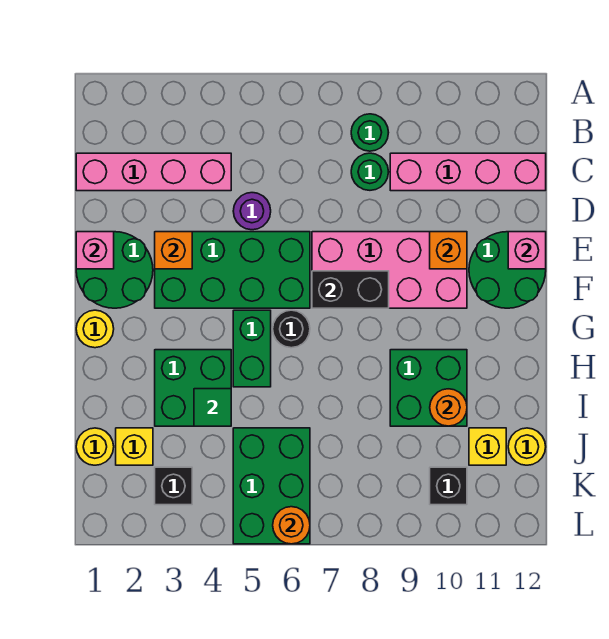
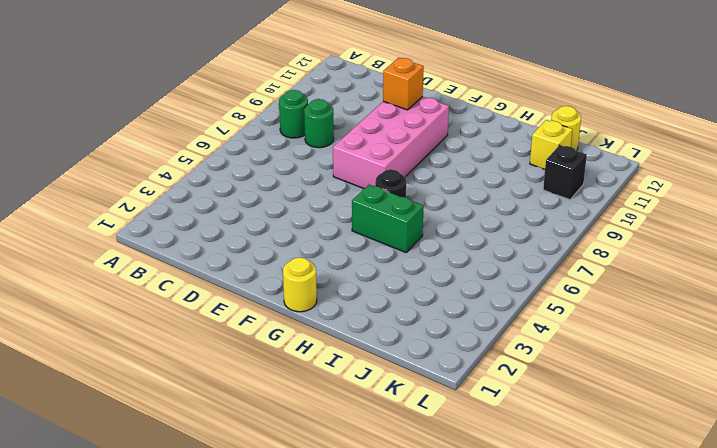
none -> pink brick C1:C4 level 1
none -> pink brick C9:C12 level 1
none -> purple round brick D5 level 1

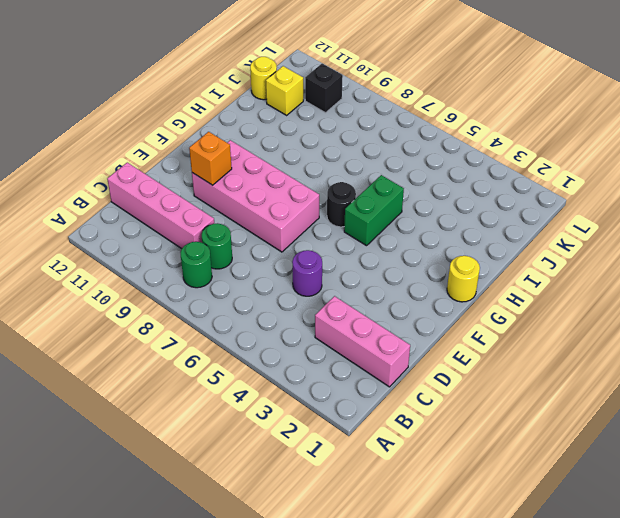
pink brick C1:C3 level 1 -> pink brick C1:C4 level 1
none -> green round brick E1:F2 level 1
none -> green brick E3:F6 level 1
none -> green round brick E11:F12 level 1

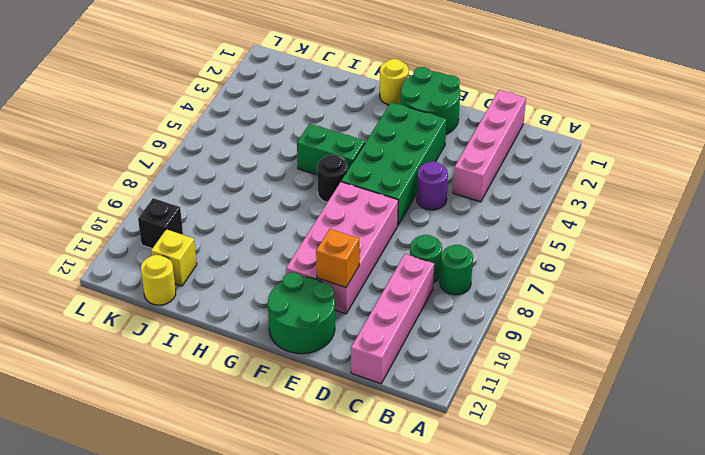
none -> green brick H3:I4 level 1
none -> green brick H9:I10 level 1
none -> yellow round brick J1 level 1

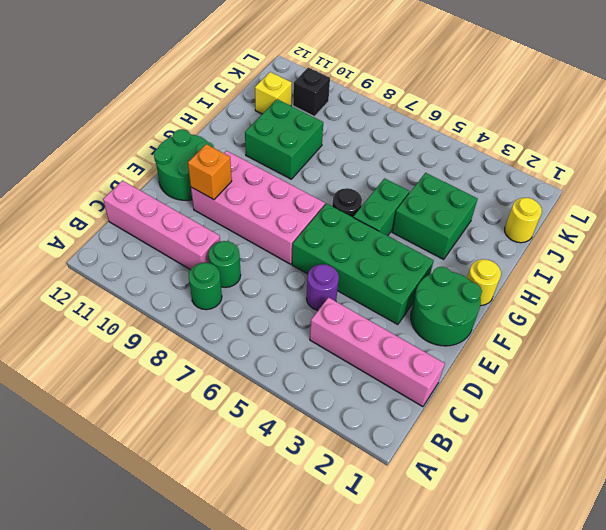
none -> yellow brick J2 level 1
none -> green brick J5:L6 level 1
none -> yellow round brick J12 level 1

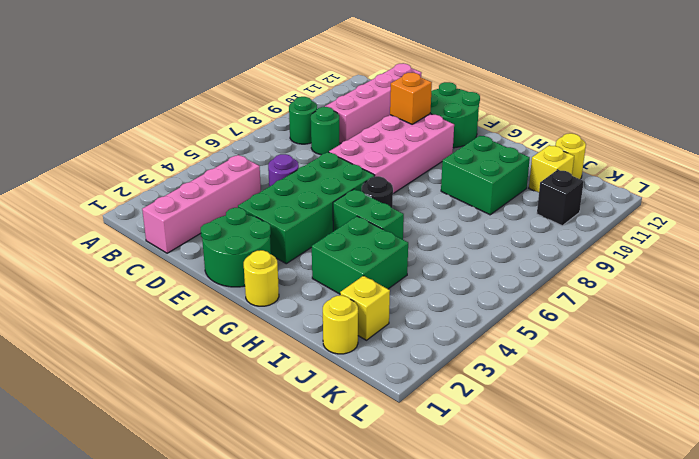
none -> green brick J5:L6 level 1
none -> black brick K3 level 1
none -> pink brick E1 level 2

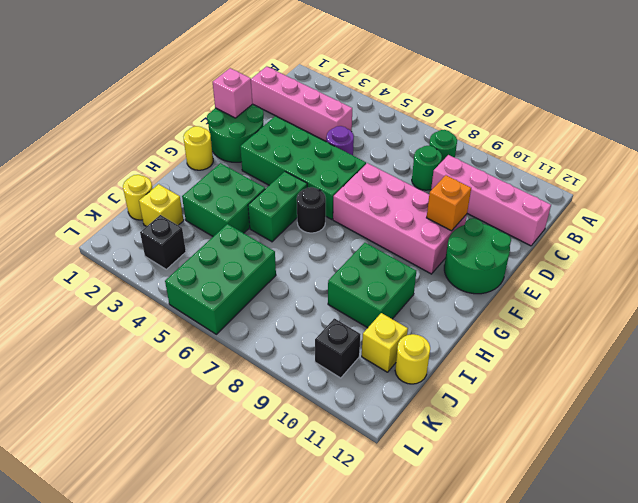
none -> orange brick E3 level 2
none -> pink brick E12 level 2
none -> black brick F7:F8 level 2

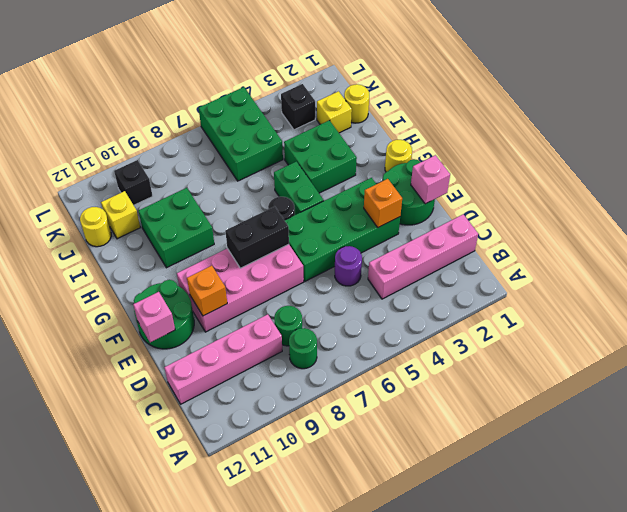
none -> green tile I4 level 2
none -> orange round brick I10 level 2
none -> orange round brick L6 level 2

